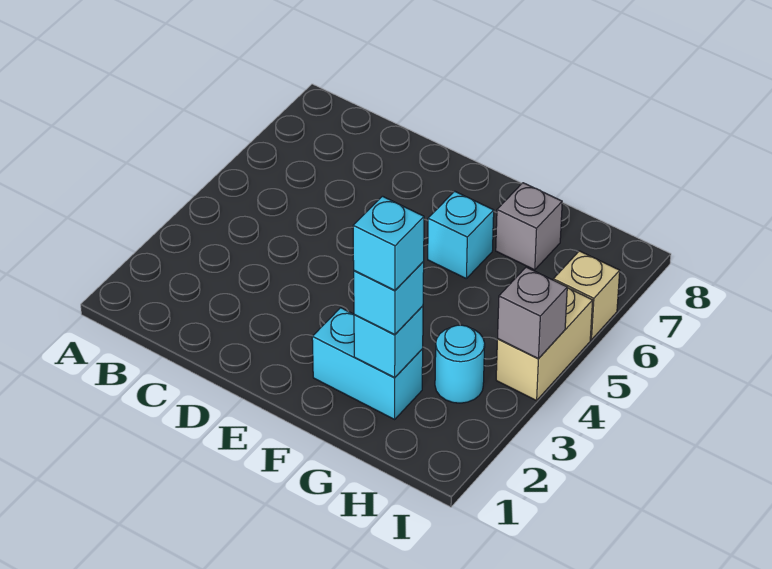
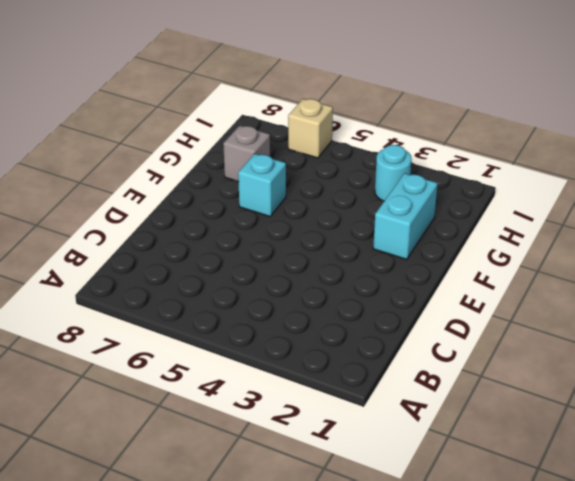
none -> tan brick I4:I5 level 1
none -> cyan brick G2 level 2

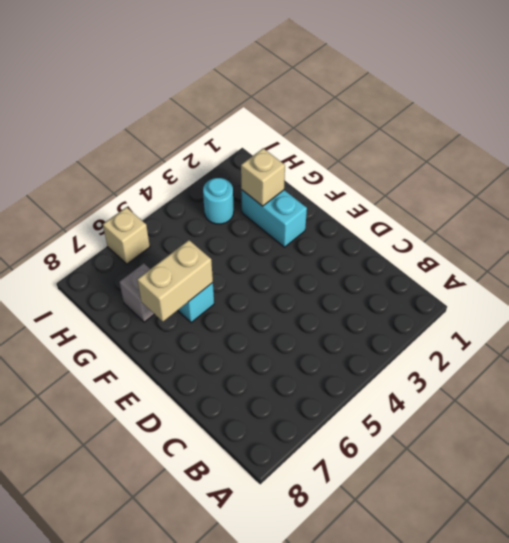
tan brick F6:F7 level 2 -> tan brick I4:I5 level 1
tan brick G2 level 2 -> cyan brick G2 level 2
none -> grey brick I4 level 2
none -> cyan brick G2 level 3

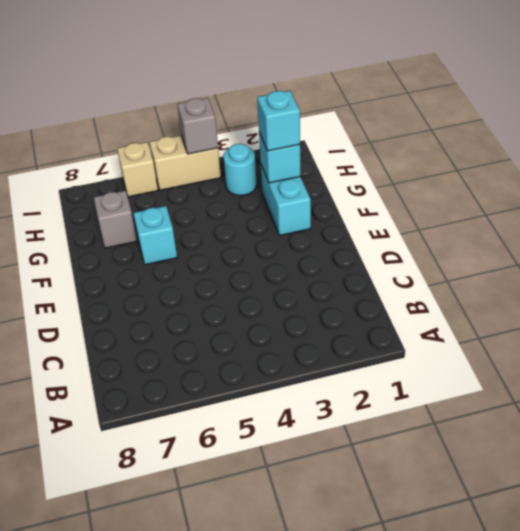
none -> cyan brick G2 level 4

